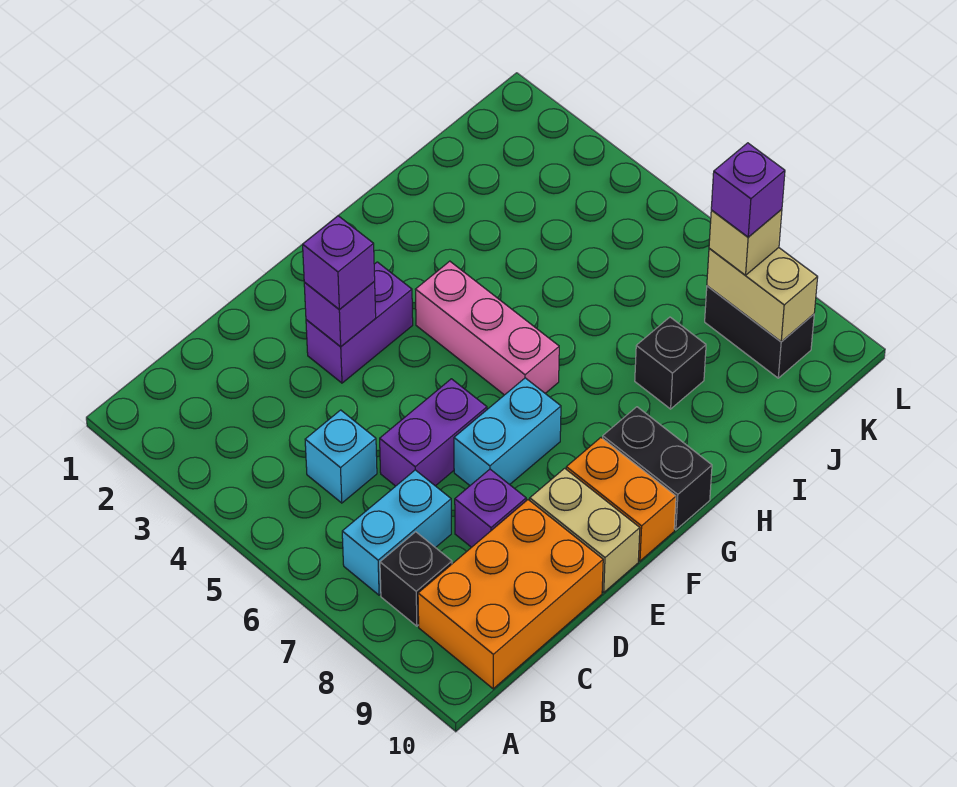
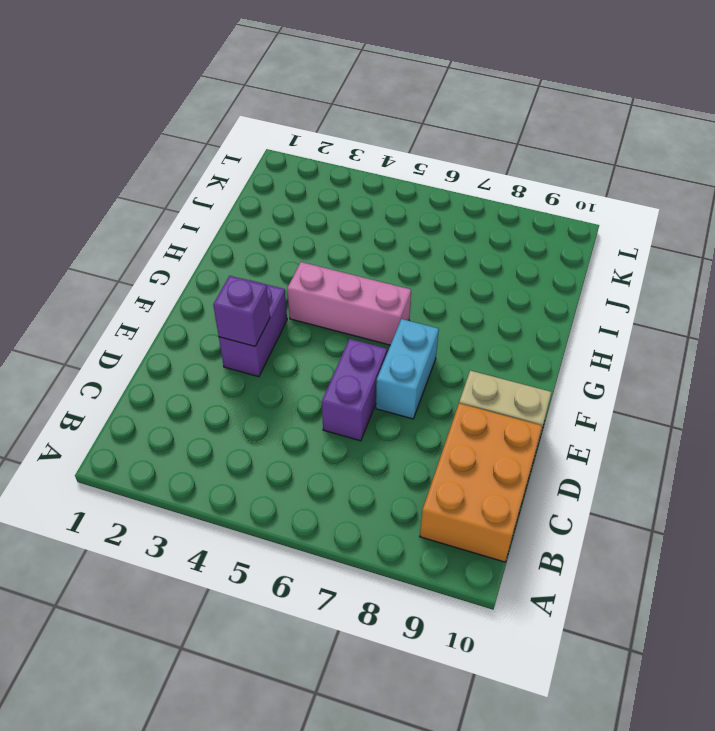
none -> cyan brick B7:C7 level 1
none -> black brick B8 level 1
none -> cyan brick C5 level 1

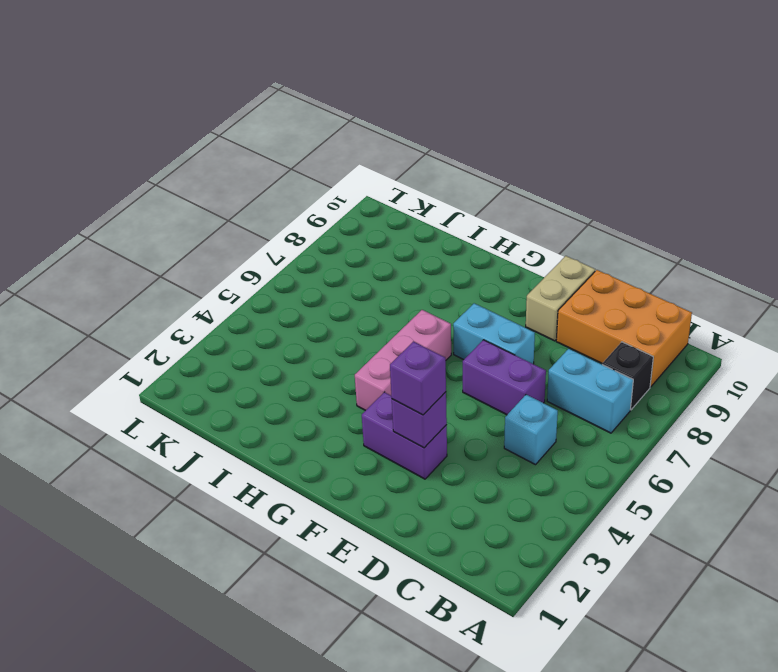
none -> purple brick D8 level 1
none -> orange brick F9:F10 level 1
none -> black brick G9:G10 level 1

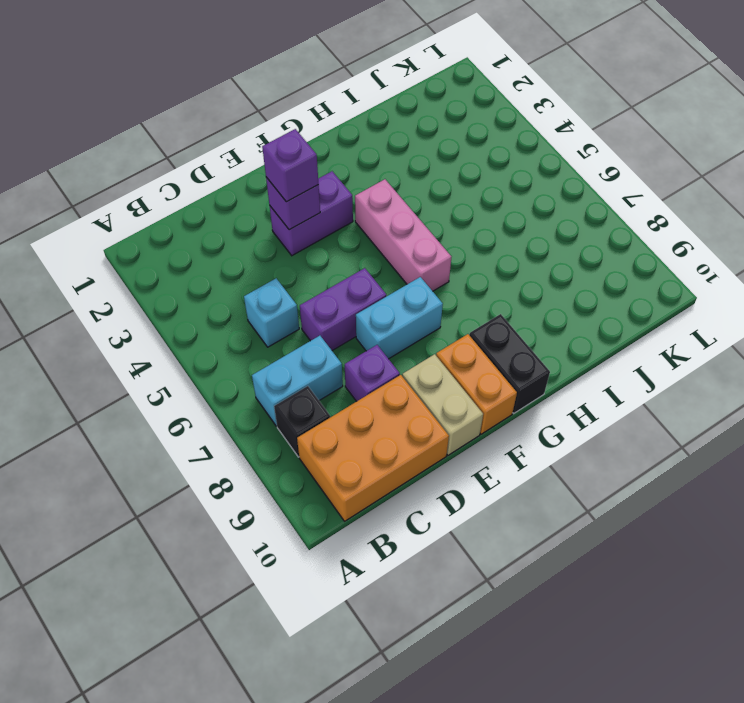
none -> black brick I8 level 1
none -> black brick K8:K9 level 1
none -> tan brick K8:K9 level 2

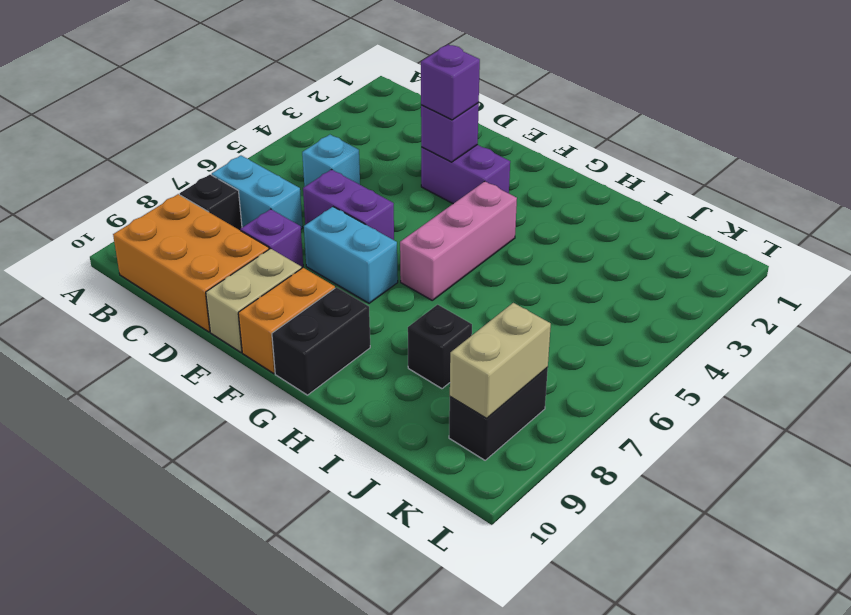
none -> tan brick K8 level 3
none -> purple brick K8 level 4

